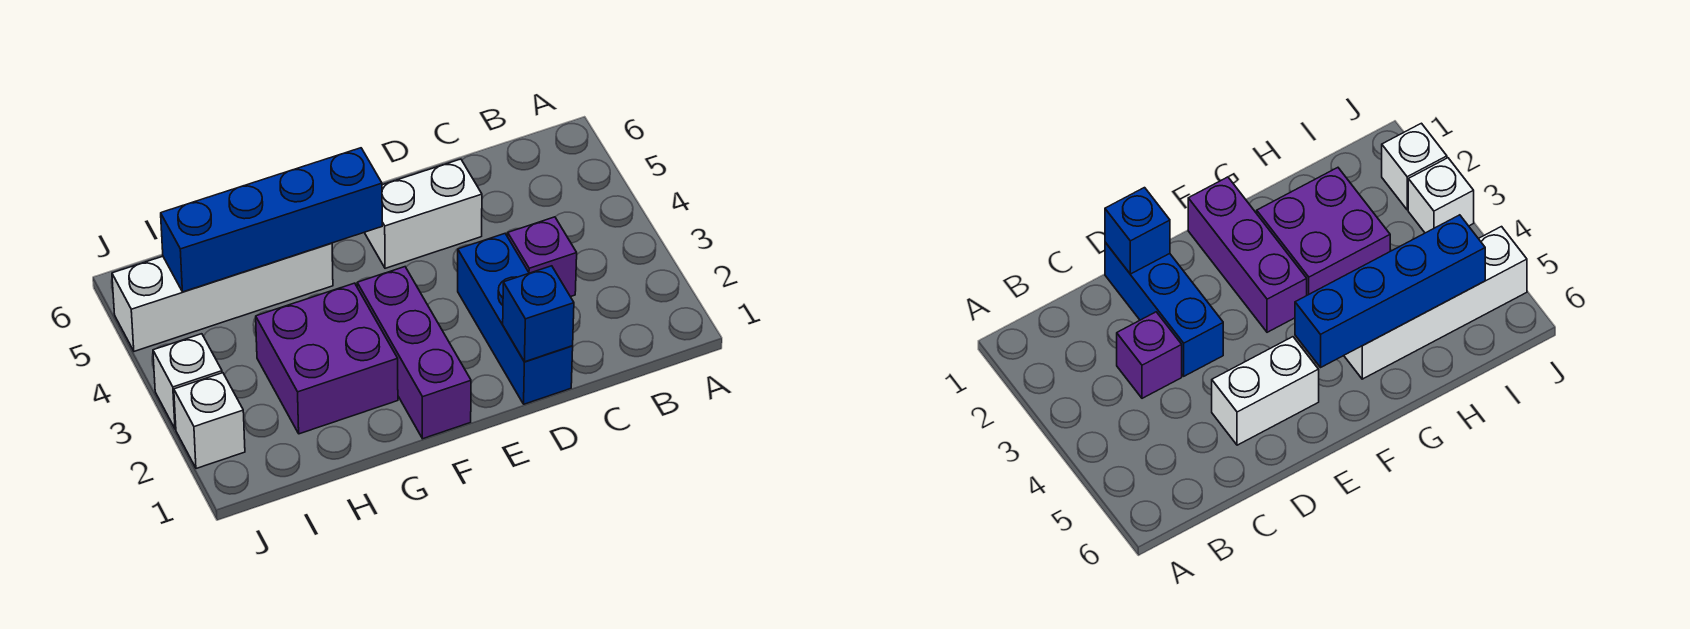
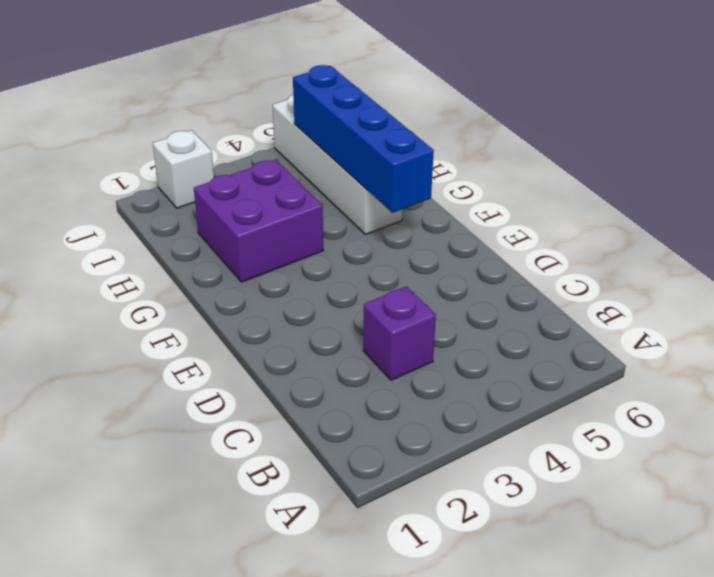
none -> blue brick D1:D3 level 1
none -> white brick D5:E5 level 1

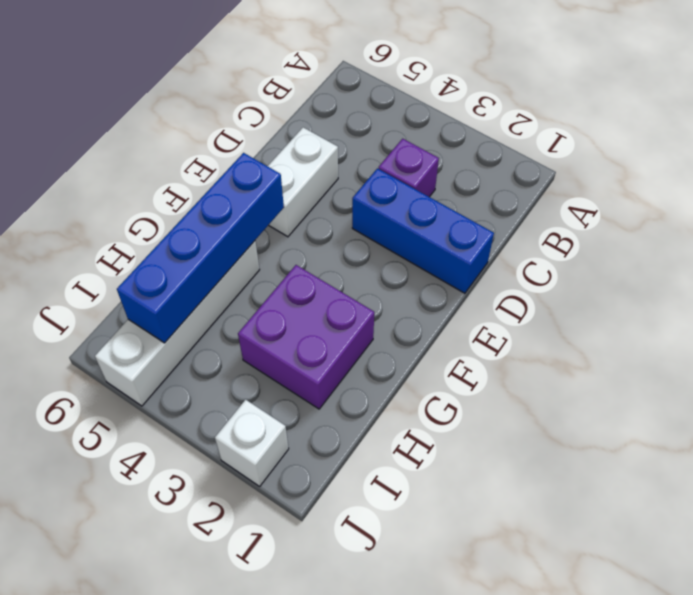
none -> purple brick F1:F3 level 1
none -> white brick J3 level 1

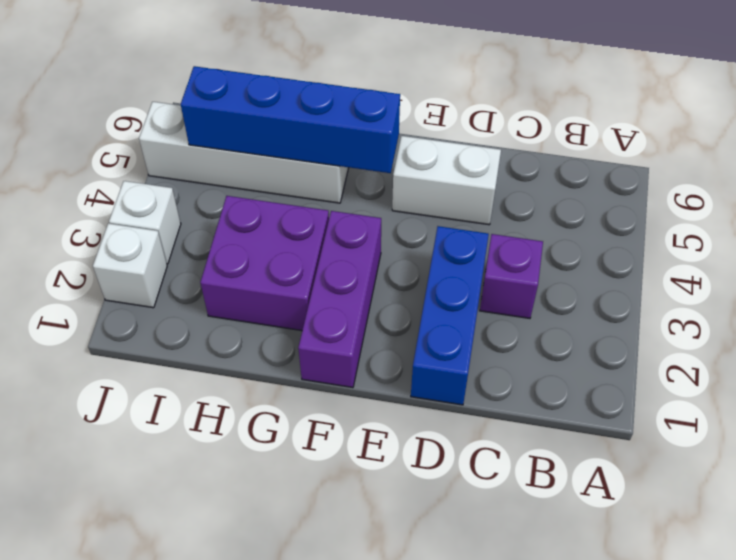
none -> blue brick D1 level 2

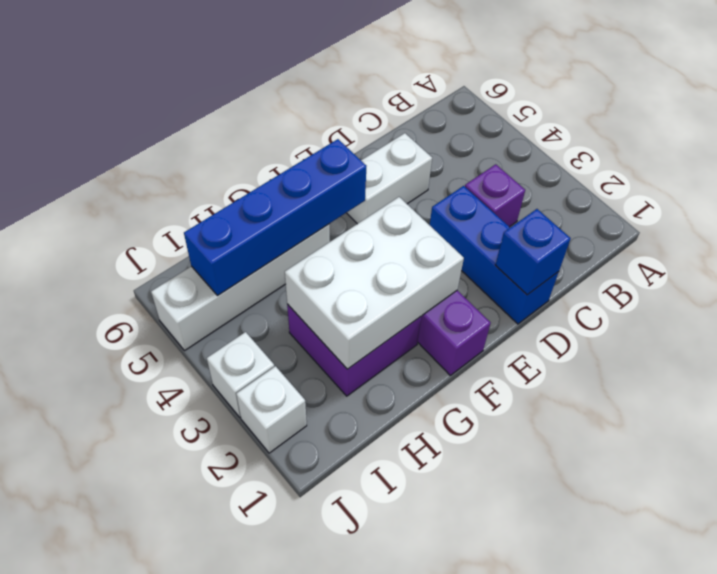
white brick F2:H3 level 2 -> none

